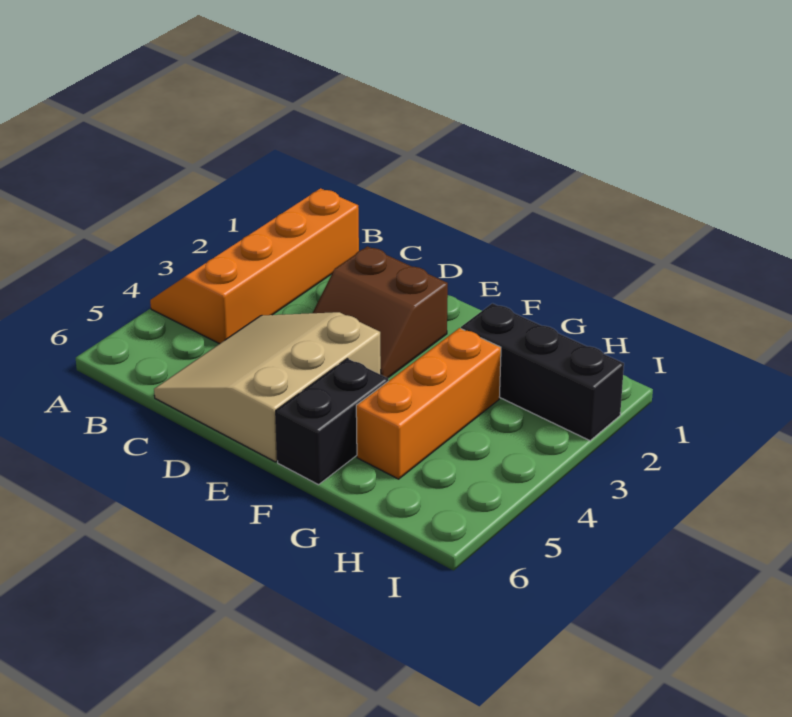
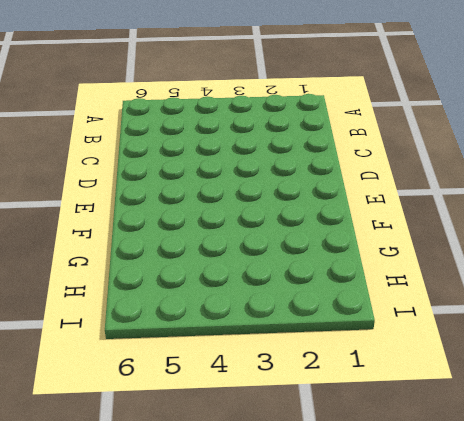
none -> orange slope A1:B4 level 1 top B
none -> tan slope C4:E6 level 1 top E

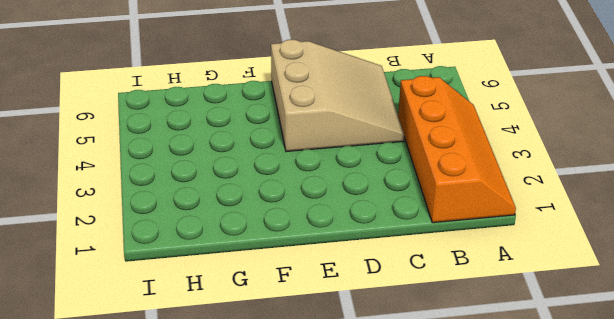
none -> brown slope D2:E3 level 1 top 2
none -> black brick F5:F6 level 1

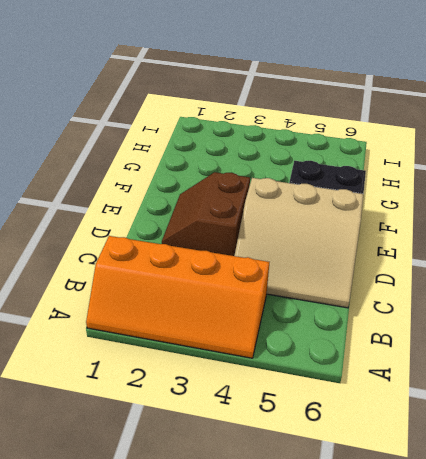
brown slope D2:E3 level 1 top 3 -> brown slope D2:E3 level 1 top 2
none -> black brick G2:I2 level 1
none -> orange brick G3:G5 level 1

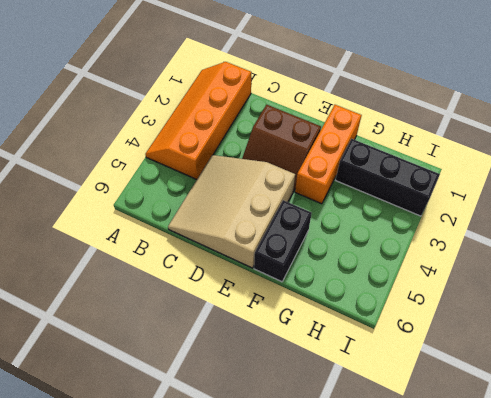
orange brick F1:F3 level 1 -> orange brick G3:G5 level 1

